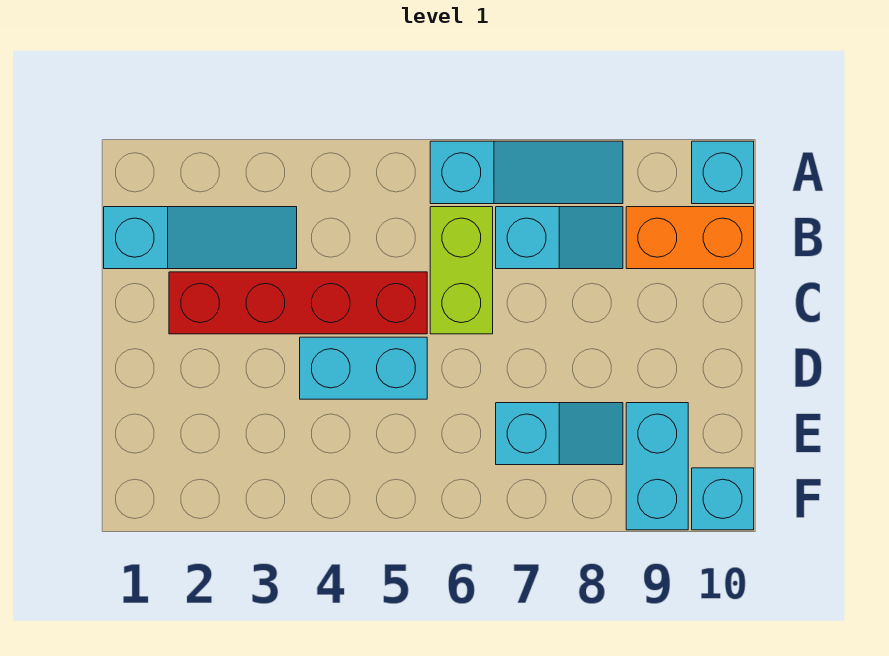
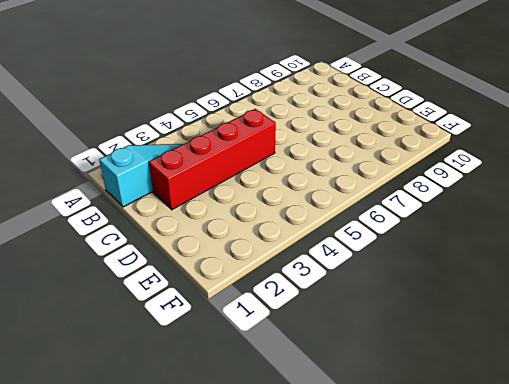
none -> cyan slope A6:A8 level 1 top 6
none -> cyan brick A10 level 1

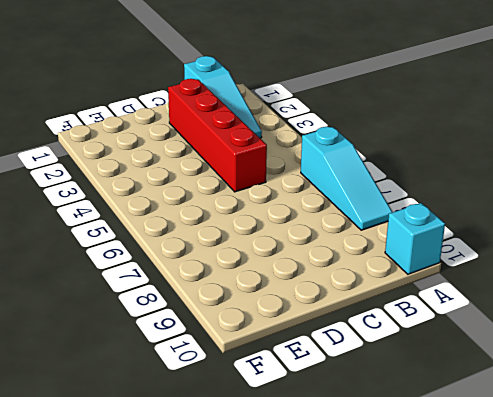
none -> lime brick B6:C6 level 1
none -> cyan slope B7:B8 level 1 top 7

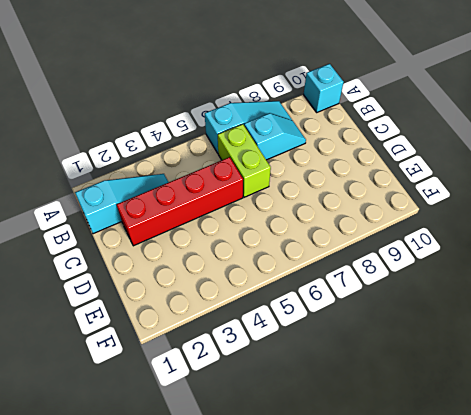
none -> orange brick B9:B10 level 1
none -> cyan brick D4:D5 level 1

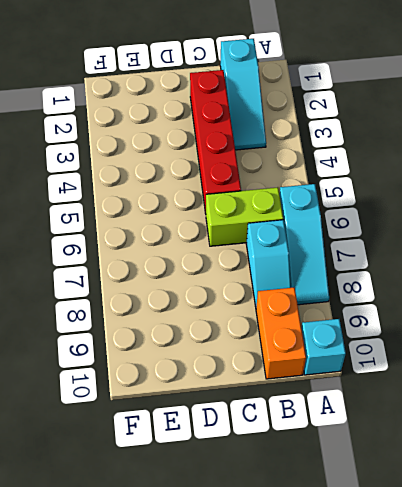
none -> cyan brick D4:D5 level 1
none -> cyan slope E7:E8 level 1 top 7

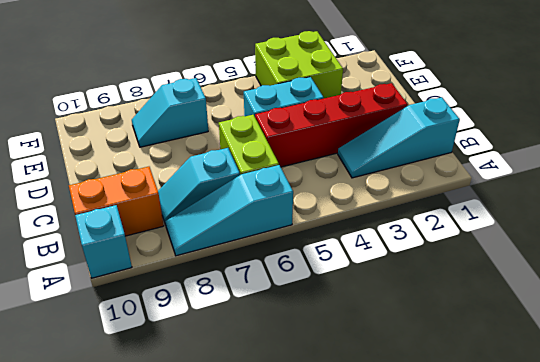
lime brick E3:F4 level 1 -> none
none -> cyan brick E9:F9 level 1
none -> cyan brick F10 level 1

